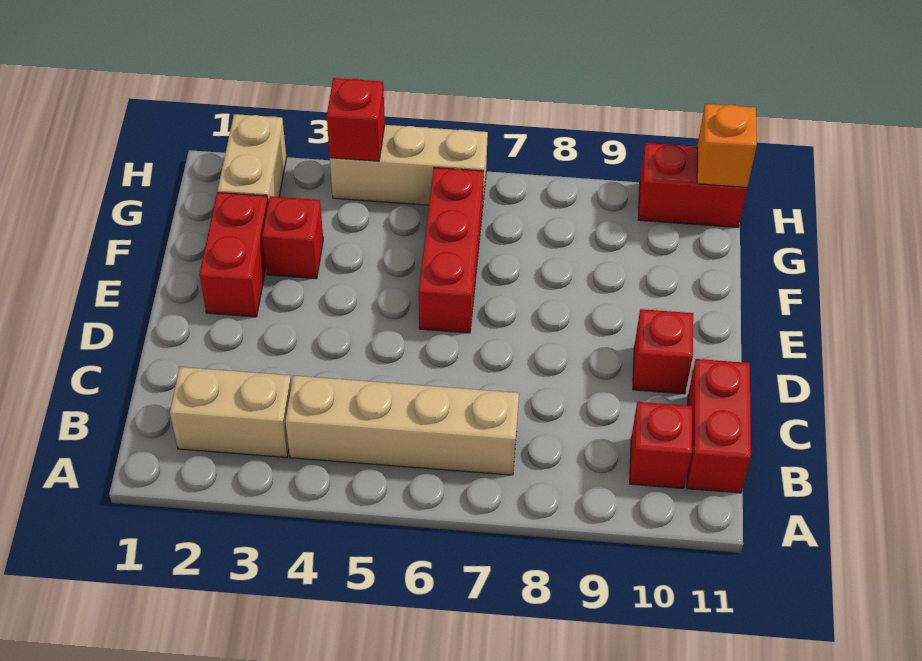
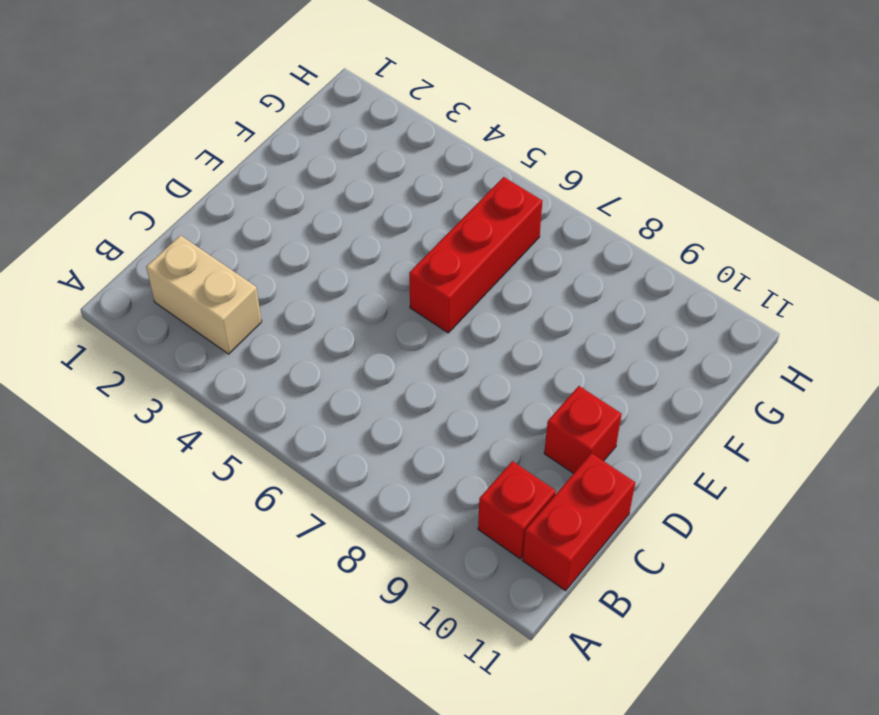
none -> tan brick B4:B7 level 1
none -> red brick E2:F2 level 1
none -> red brick F3 level 1

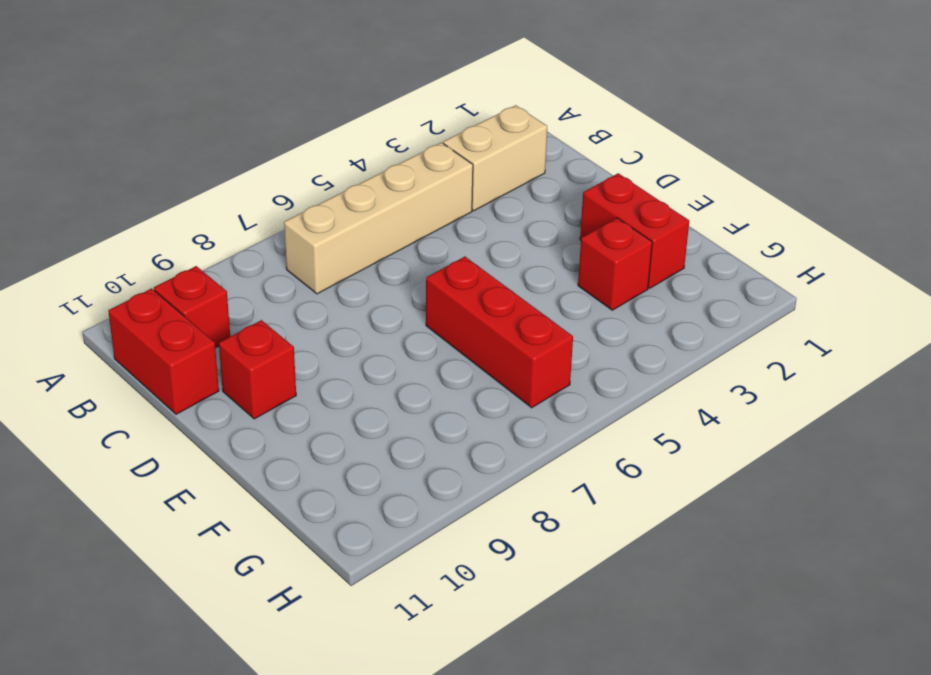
none -> tan brick G2:H2 level 1
none -> tan brick H4:H6 level 1
none -> red brick H10:H11 level 1

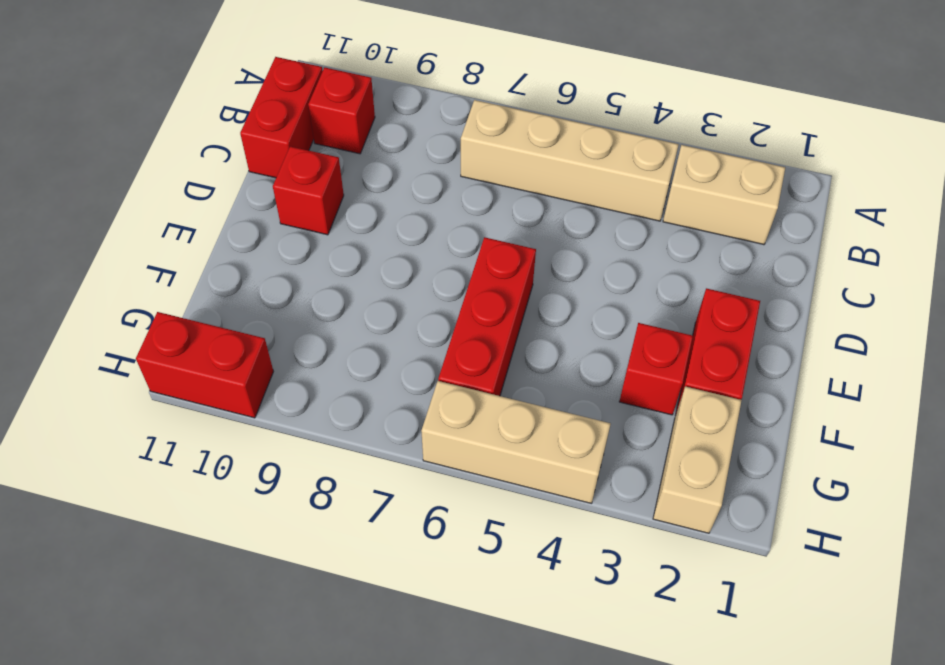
none -> red brick H4 level 2
none -> orange brick H11 level 2

